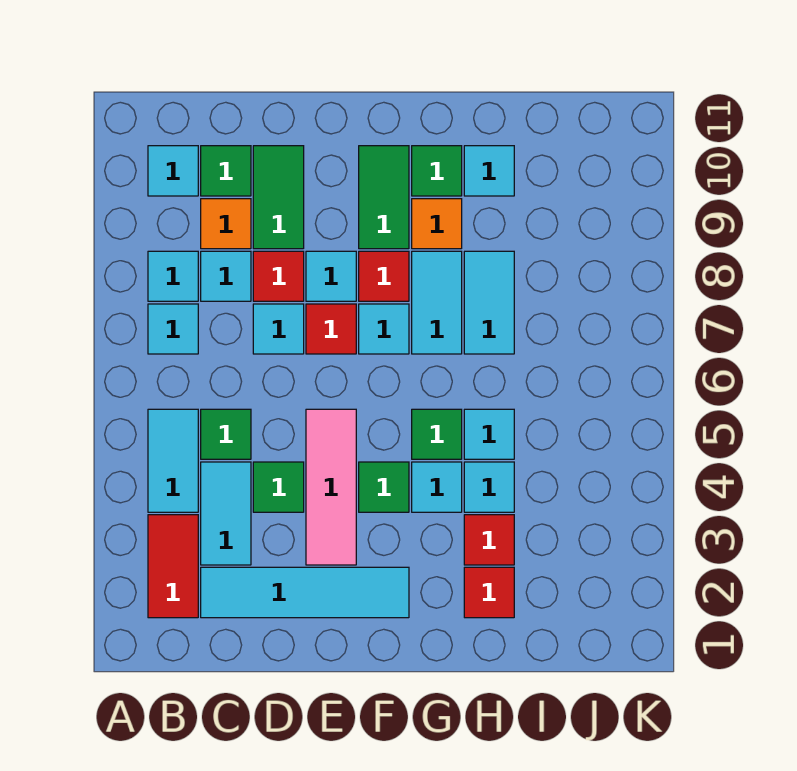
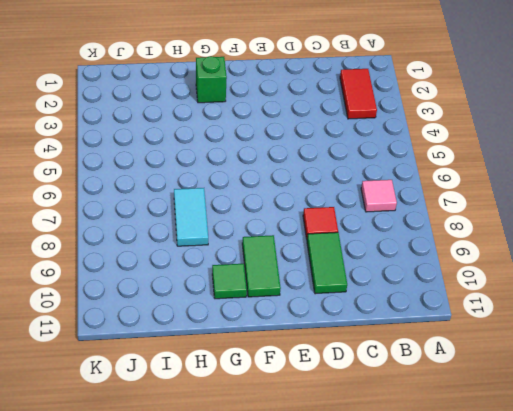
pink tile B7 level 1 -> cyan tile B7 level 1
green brick G2 level 1 -> none
none -> cyan tile B4:B5 level 1
none -> cyan tile B8 level 1
none -> cyan tile B10 level 1
none -> cyan tile C2:F2 level 1

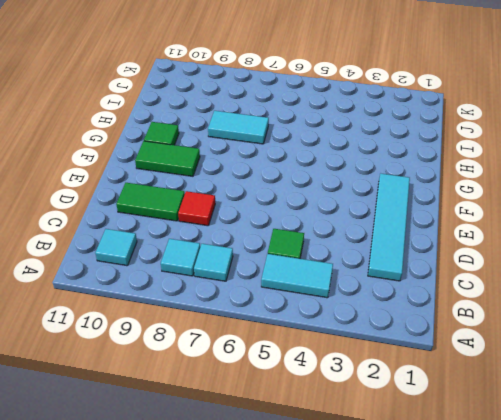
none -> red tile B2:B3 level 1
none -> cyan tile C3:C4 level 1
none -> cyan tile C8 level 1
none -> orange tile C9 level 1

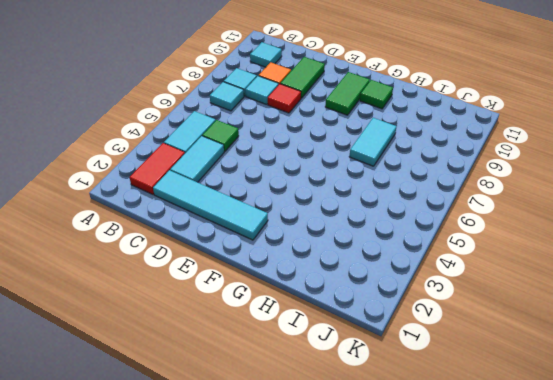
none -> green tile C10 level 1
none -> green tile D4 level 1
none -> cyan tile D7 level 1
none -> pink tile E3:E5 level 1

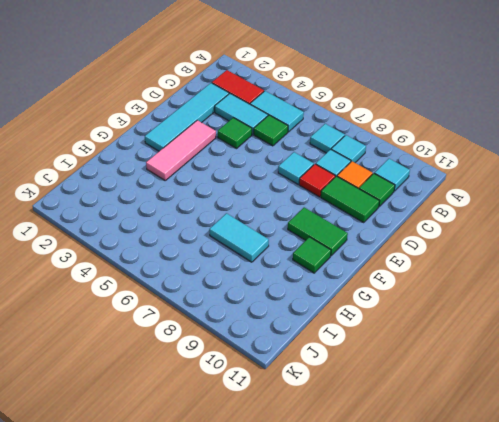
pink tile E3:G3 level 1 -> pink tile E3:E5 level 1
none -> red tile E7 level 1
none -> cyan tile E8 level 1
none -> green tile F4 level 1
none -> cyan tile F7 level 1

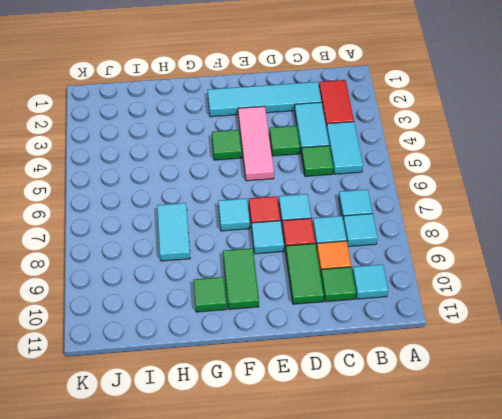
none -> red tile F8 level 1
none -> cyan tile G4 level 1
none -> green tile G5 level 1
none -> cyan tile G7:G8 level 1

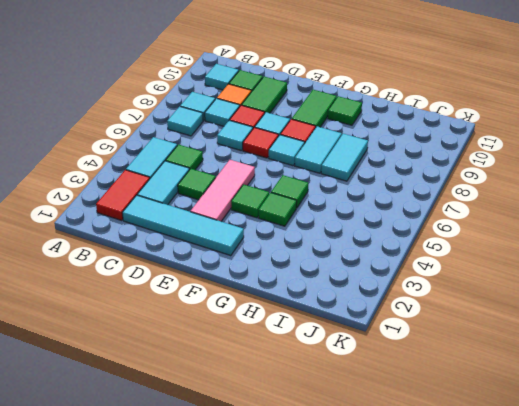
green tile G4 level 1 -> cyan tile G4 level 1
none -> orange tile G9 level 1
none -> red tile H2 level 1
none -> red tile H3 level 1
none -> cyan tile H4 level 1

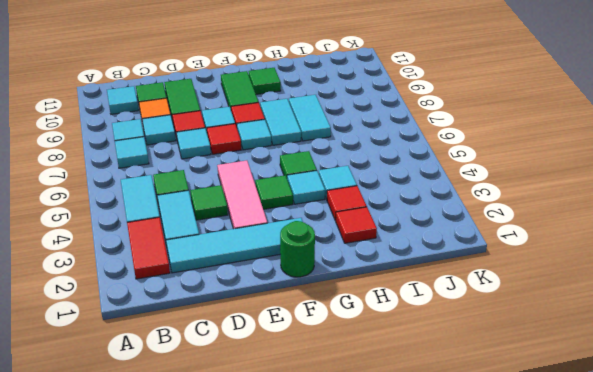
green round brick F1 level 1 -> none
none -> orange tile G9 level 1
none -> cyan tile H5 level 1
none -> cyan tile H10 level 1

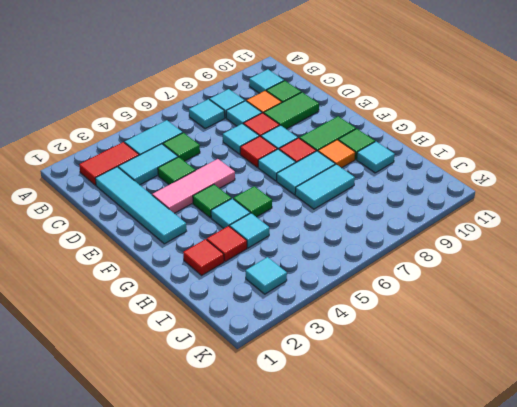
cyan tile J3 level 1 -> cyan tile H5 level 1

